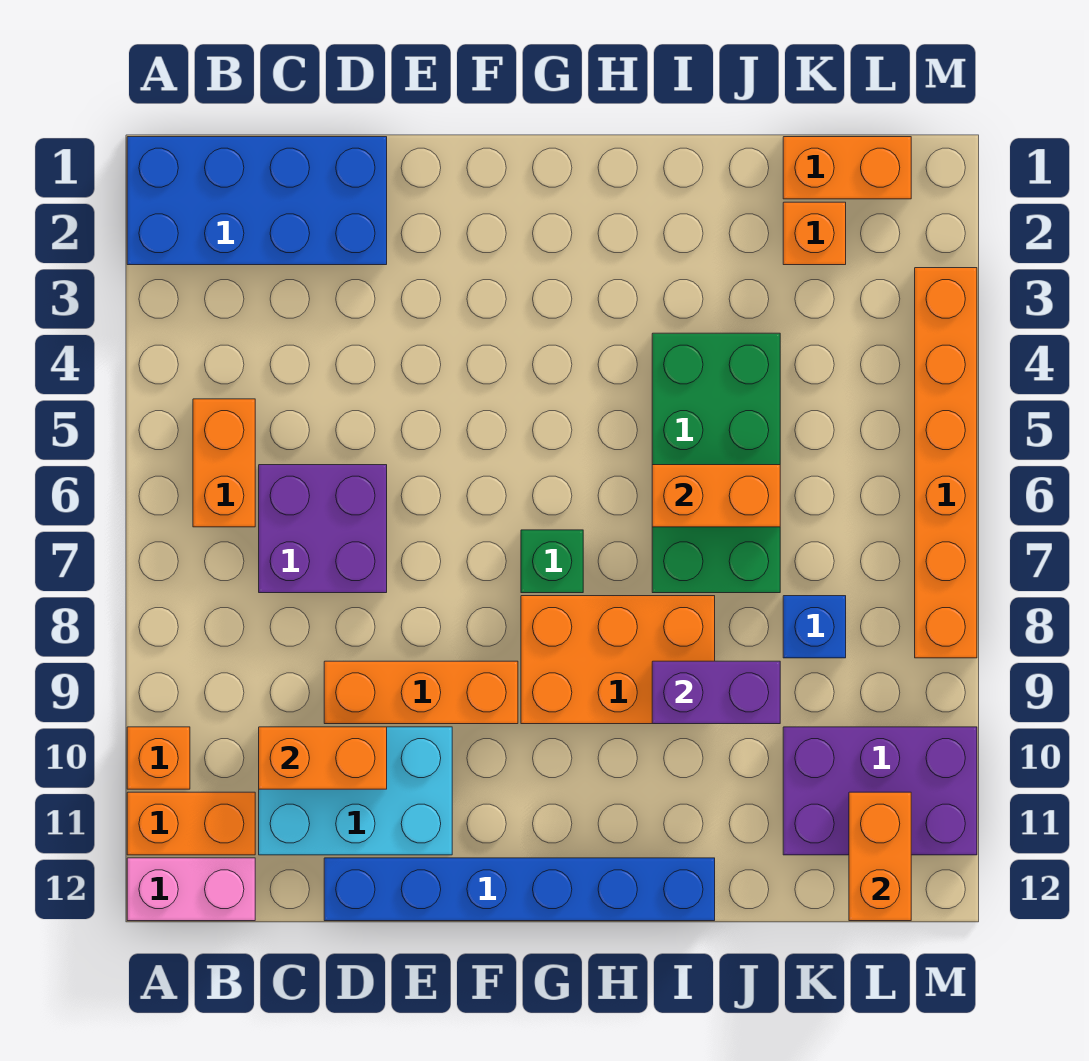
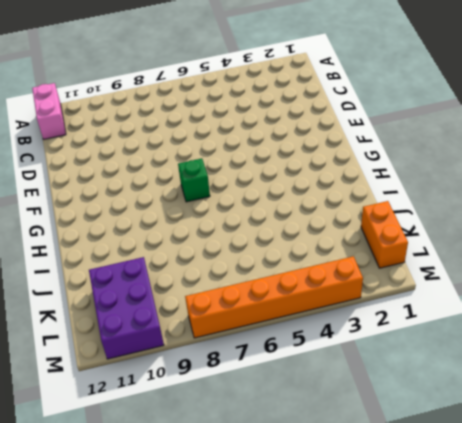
none -> blue brick A1:D2 level 1
none -> orange brick A10 level 1
none -> orange brick A11:B11 level 1

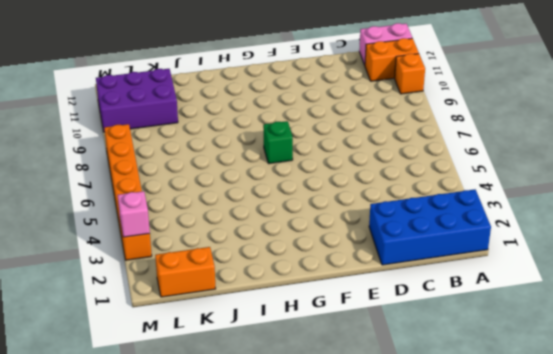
pink brick M3 level 2 -> none
none -> orange brick B5:B6 level 1
none -> purple brick C6:D7 level 1
none -> cyan brick C10:E11 level 1

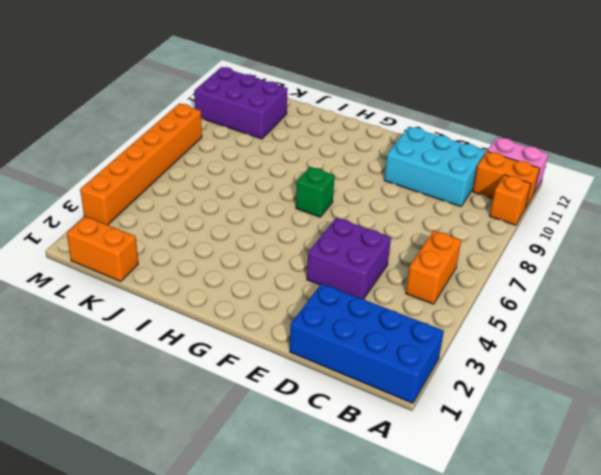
purple brick D4:E5 level 1 -> purple brick C6:D7 level 1
none -> orange brick D9:F9 level 1
none -> blue brick D12:I12 level 1
none -> orange brick G8:I9 level 1

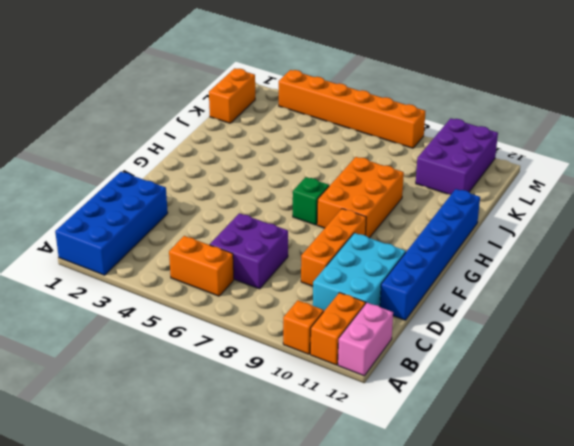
none -> green brick I4:J7 level 1
none -> orange brick K2 level 1
none -> blue brick K8 level 1

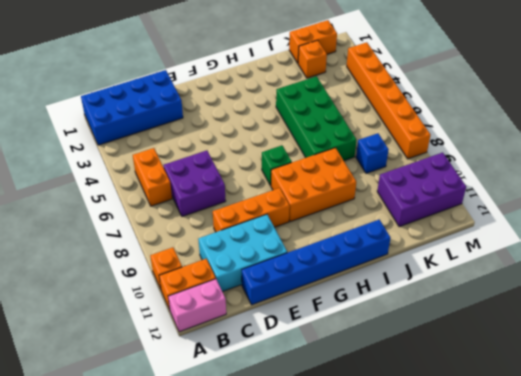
none -> orange brick C10:D10 level 2
none -> orange brick I6:J6 level 2
none -> purple brick I9:J9 level 2

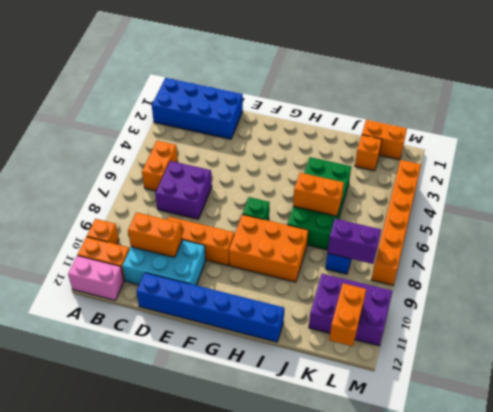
purple brick K8:L8 level 2 -> purple brick I9:J9 level 2

